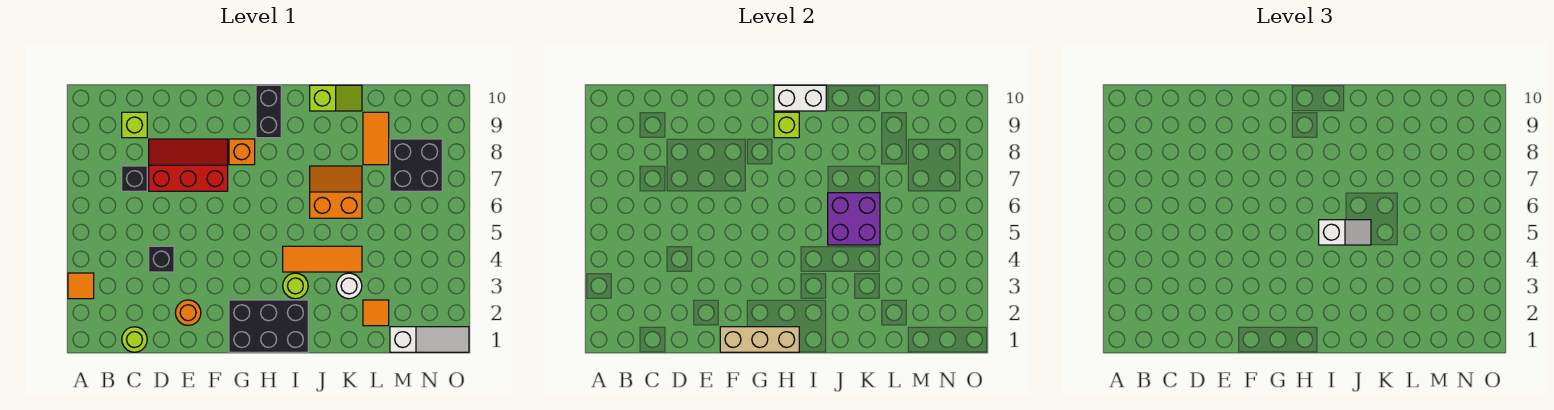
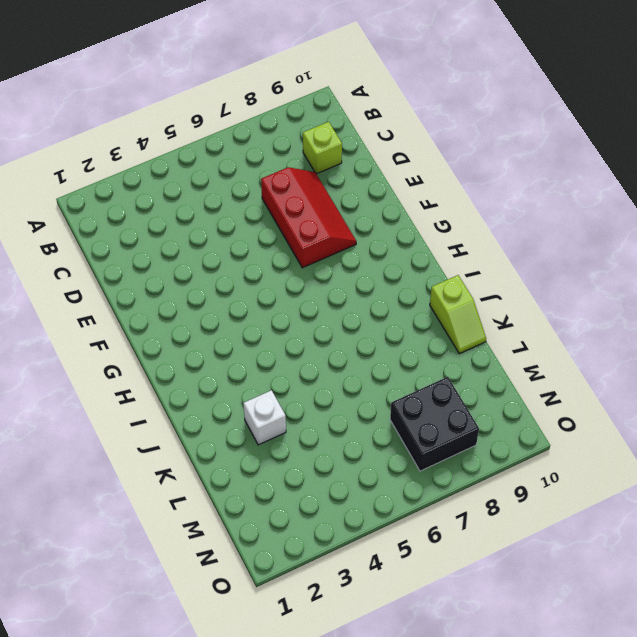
white brick K3 level 1 -> white round brick K3 level 1
none -> orange tile A3 level 1
none -> lime round brick C1 level 1
none -> black brick C7 level 1

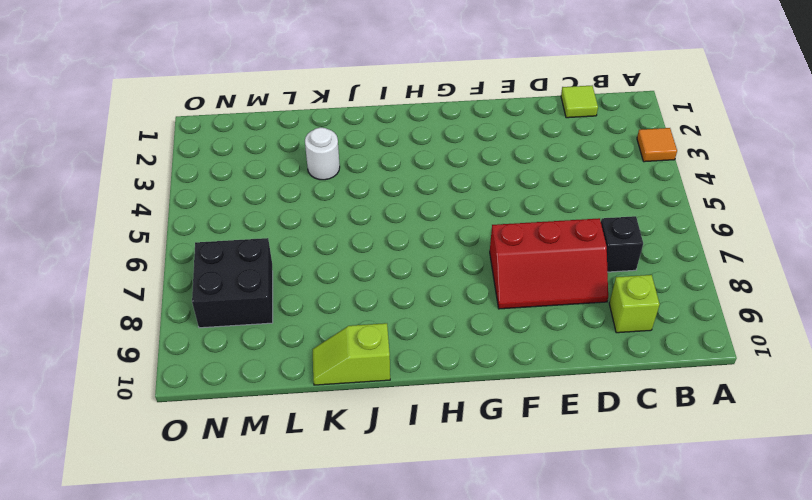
lime tile C1 level 1 -> lime round brick C1 level 1
none -> black brick D4 level 1
none -> orange round brick E2 level 1
none -> black brick G1:I2 level 1

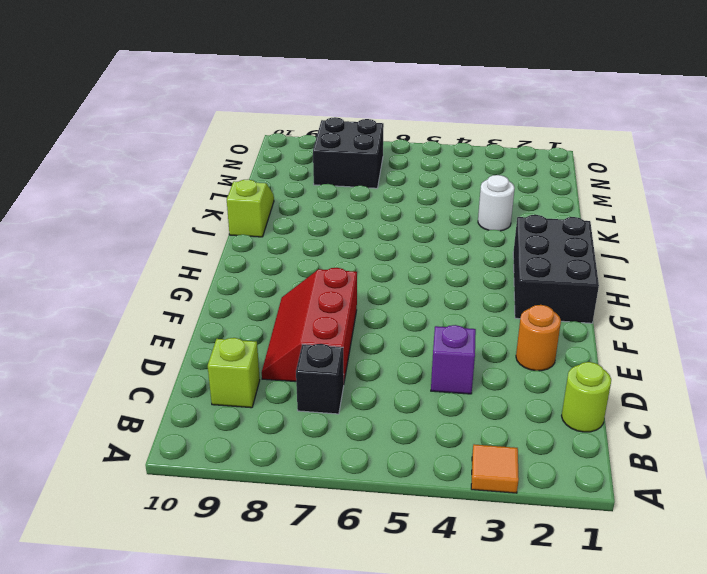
purple brick D4 level 1 -> black brick D4 level 1
none -> orange brick G8 level 1
none -> black brick H9:H10 level 1
none -> lime round brick I3 level 1

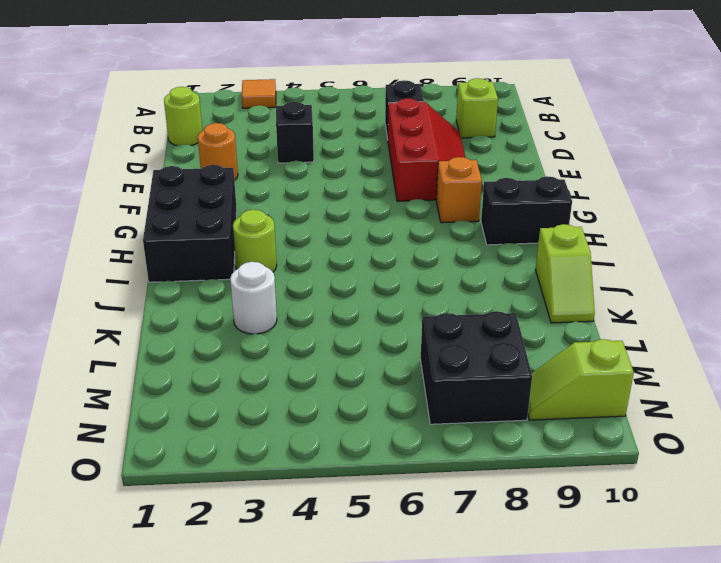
lime slope N9:N10 level 1 top 10 -> none
none -> orange tile I4:K4 level 1
none -> orange slope J6:K7 level 1 top 6
none -> orange tile L2 level 1

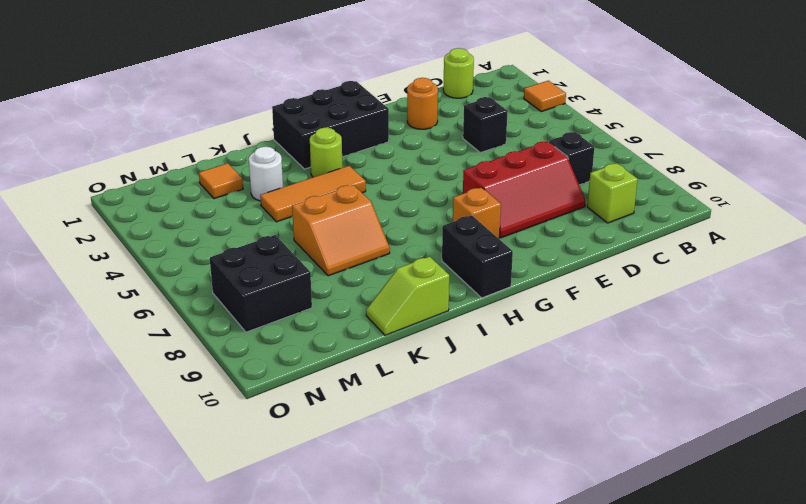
none -> orange tile L8:L9 level 1
none -> white slope M1:O1 level 1 top M
none -> tan brick F1:H1 level 2

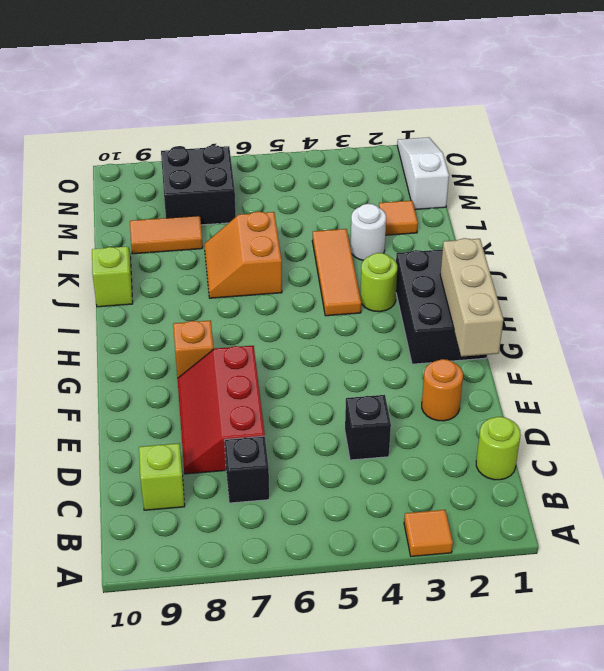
none -> black brick H9:H10 level 1
none -> lime brick H9 level 2
none -> white brick H10:I10 level 2

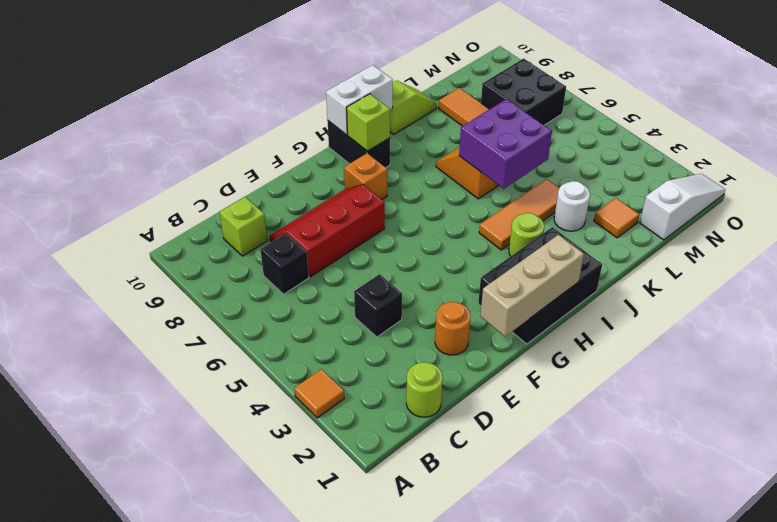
none -> white slope I5:J5 level 3 top I

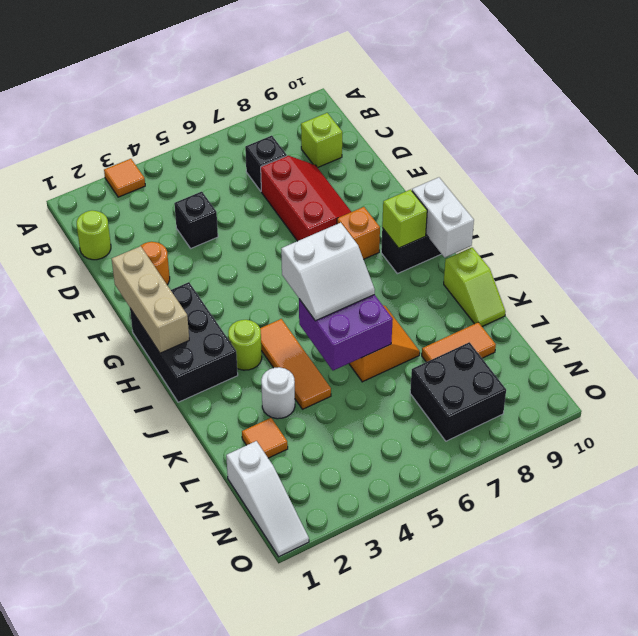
white slope I5:J6 level 3 top I -> white slope I5:J5 level 3 top I

